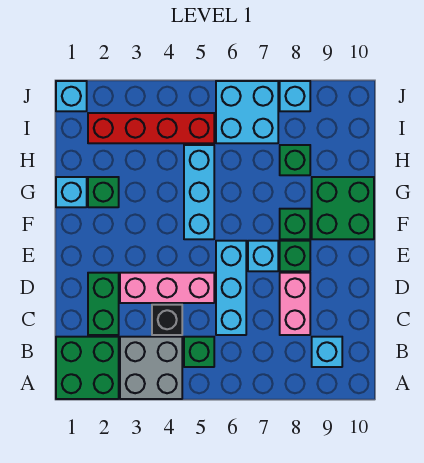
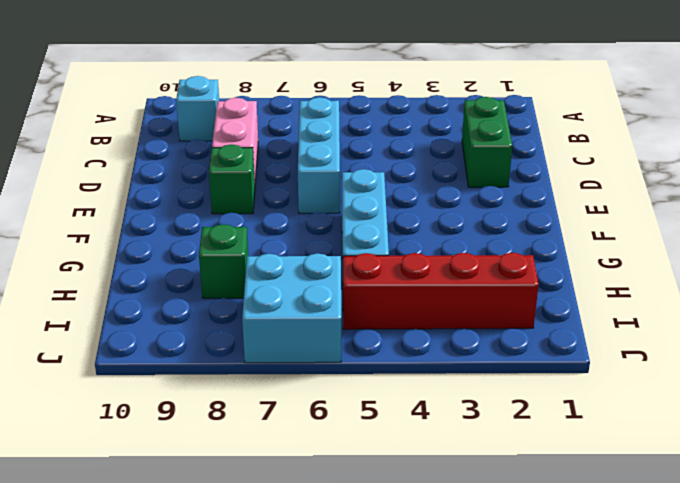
none -> green brick A1:B2 level 1
none -> grey brick A3:B4 level 1
none -> green brick B5 level 1

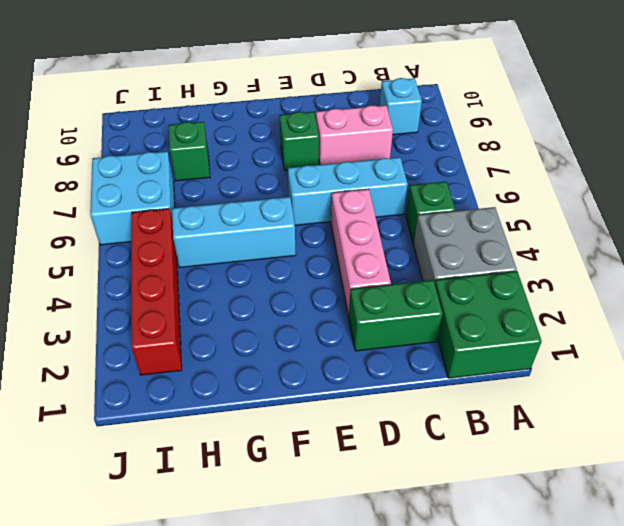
none -> black brick C4 level 1
none -> cyan brick E7 level 1
none -> green brick F8 level 1

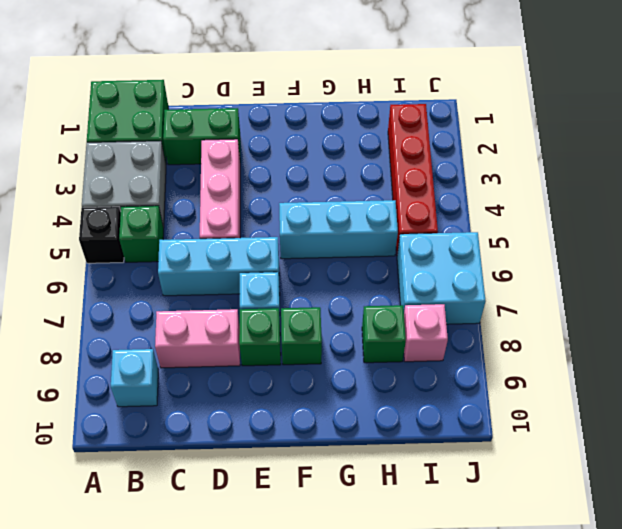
black brick A5 level 1 -> black brick C4 level 1
pink brick I8 level 1 -> none
none -> green brick F9:G10 level 1
none -> cyan brick G1 level 1
none -> green brick G2 level 1

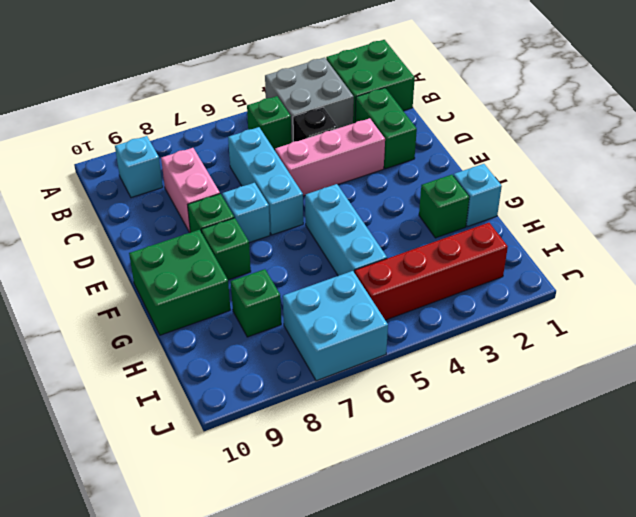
none -> cyan brick J1 level 1
none -> cyan brick J8 level 1

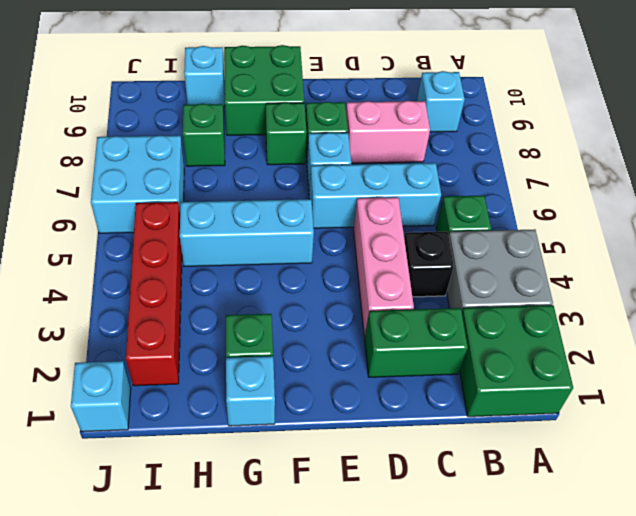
cyan brick H10 level 1 -> cyan brick J8 level 1

